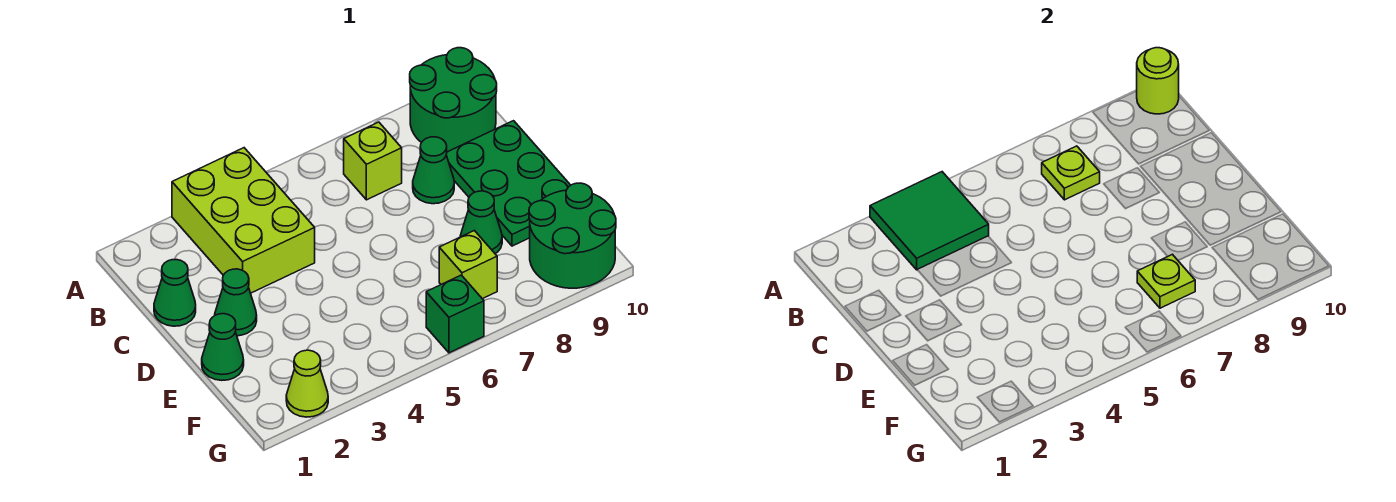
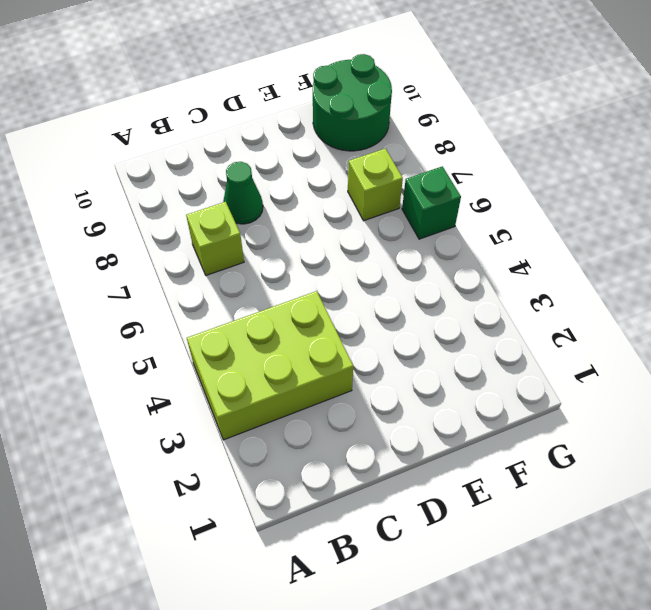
none -> green round brick A9:B10 level 1
none -> green cone C1 level 1
none -> green plate C9:E10 level 1

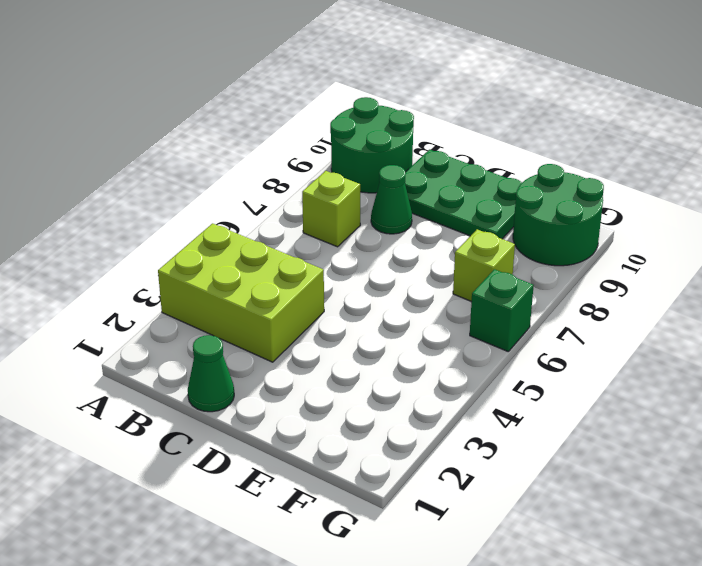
none -> green cone D2 level 1
none -> green cone E1 level 1
none -> green cone E8 level 1

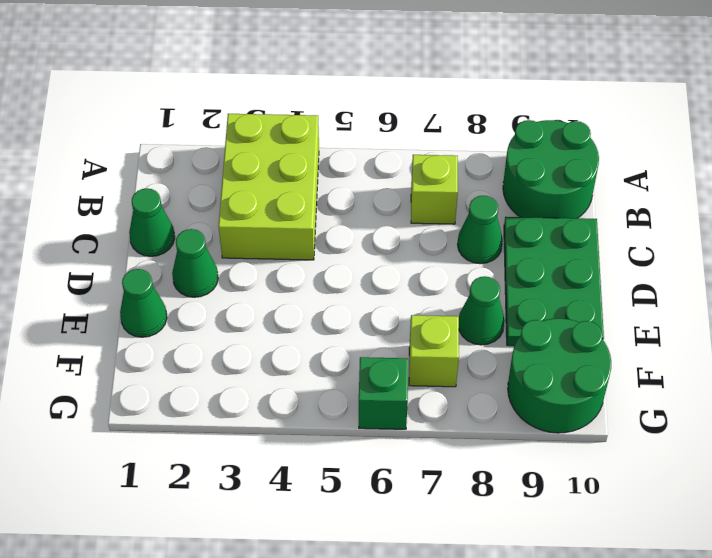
none -> lime cone G2 level 1
none -> green tile A3:B4 level 2
none -> lime round brick A10 level 2

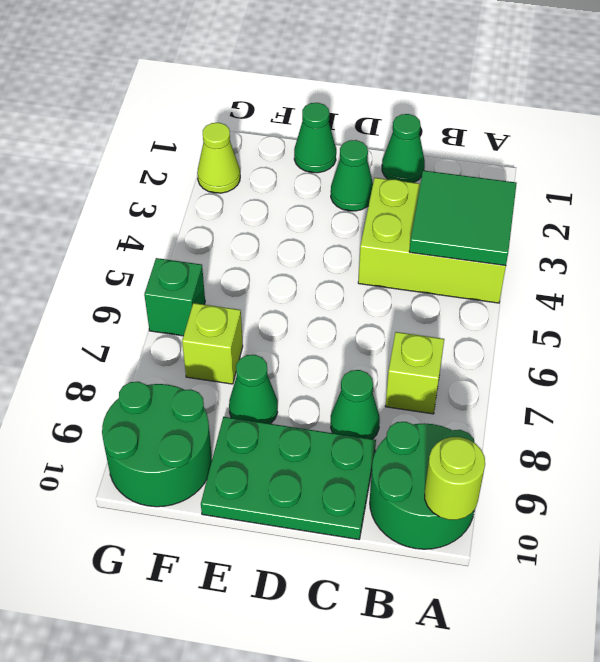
none -> lime plate B7 level 2
none -> lime plate F7 level 2

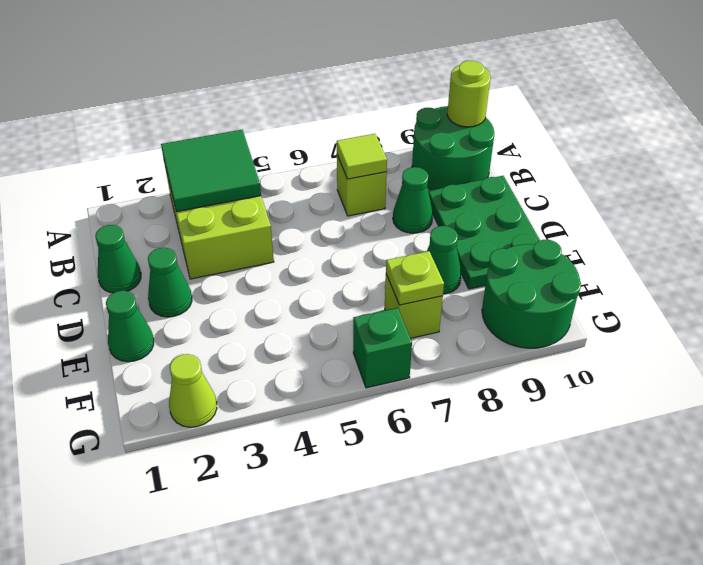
lime tile B7 level 2 -> lime plate B7 level 2

